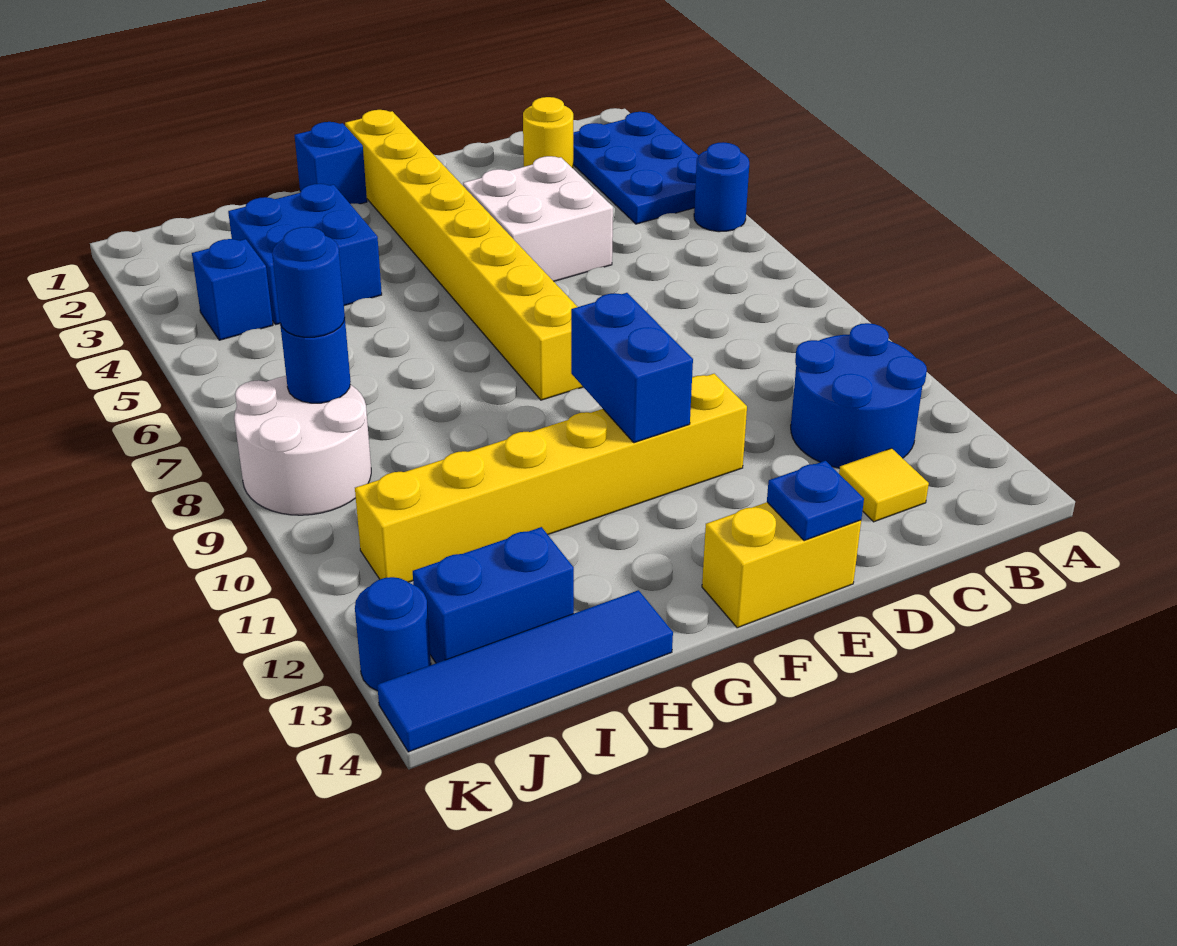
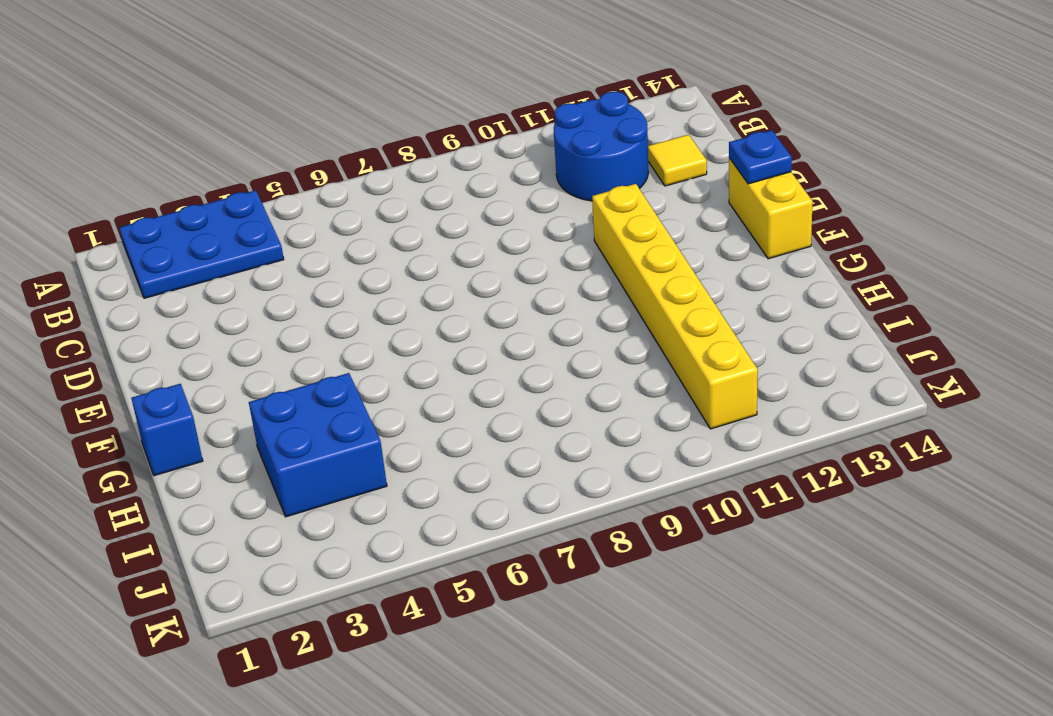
none -> blue round brick A5 level 1
none -> yellow round brick C2 level 1
none -> white brick D4:E5 level 1

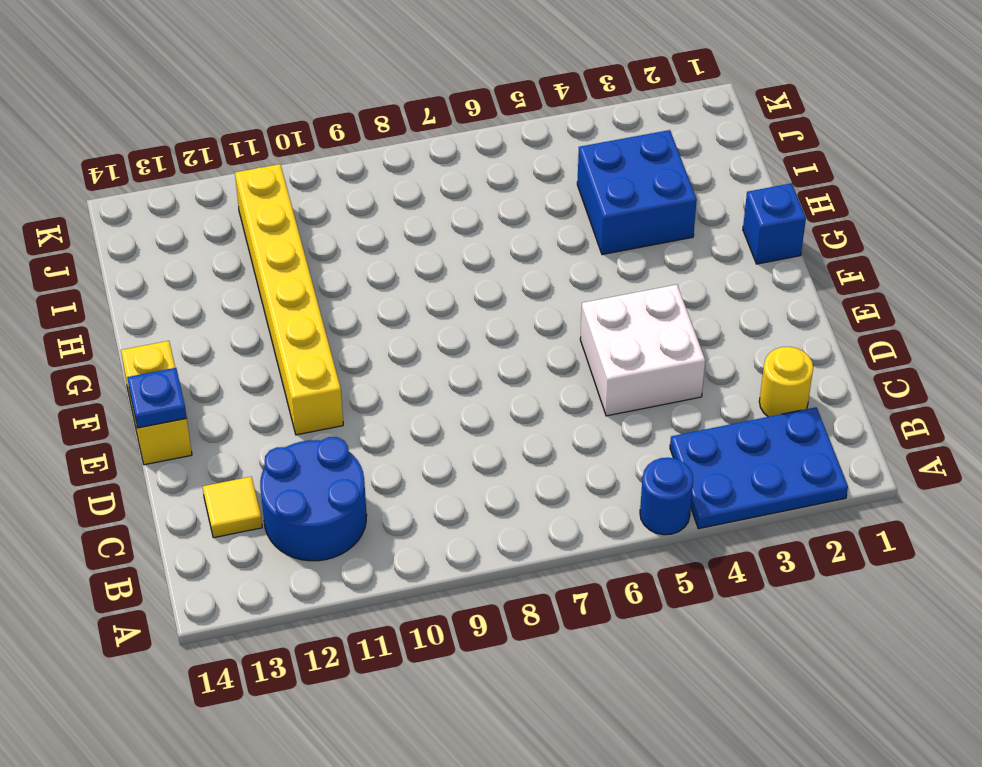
none -> yellow brick F1:F8 level 1
none -> blue tile H14:K14 level 1
none -> blue brick I13:J13 level 1

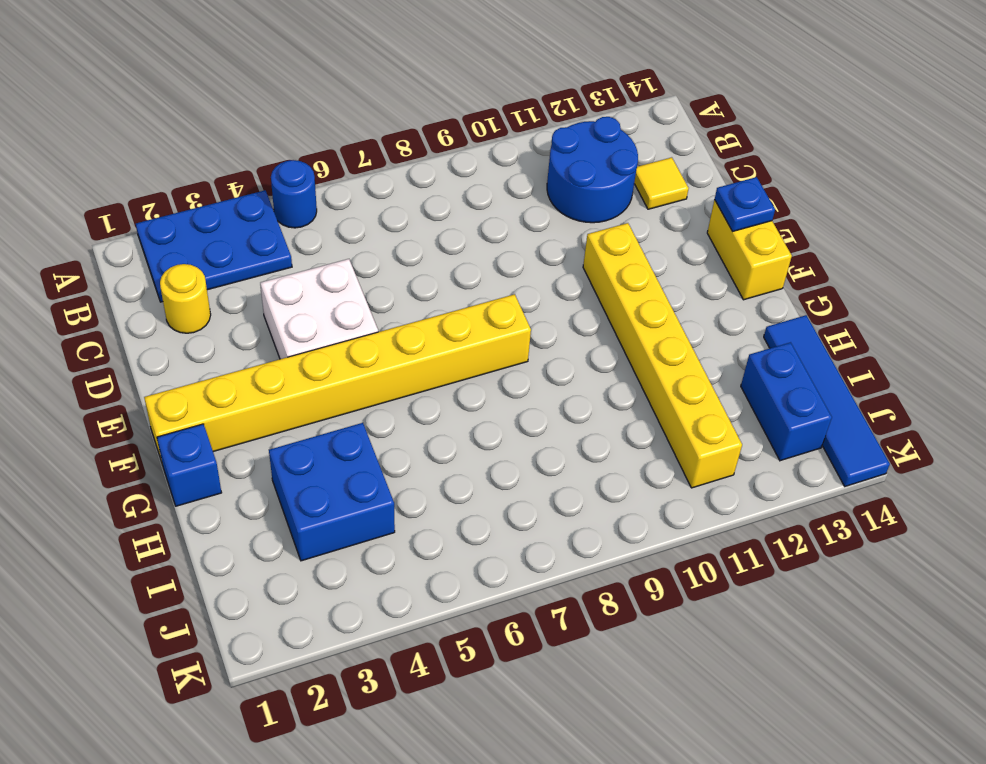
none -> blue brick J4 level 1
none -> white round brick J8:K9 level 1
none -> blue round brick K13 level 1

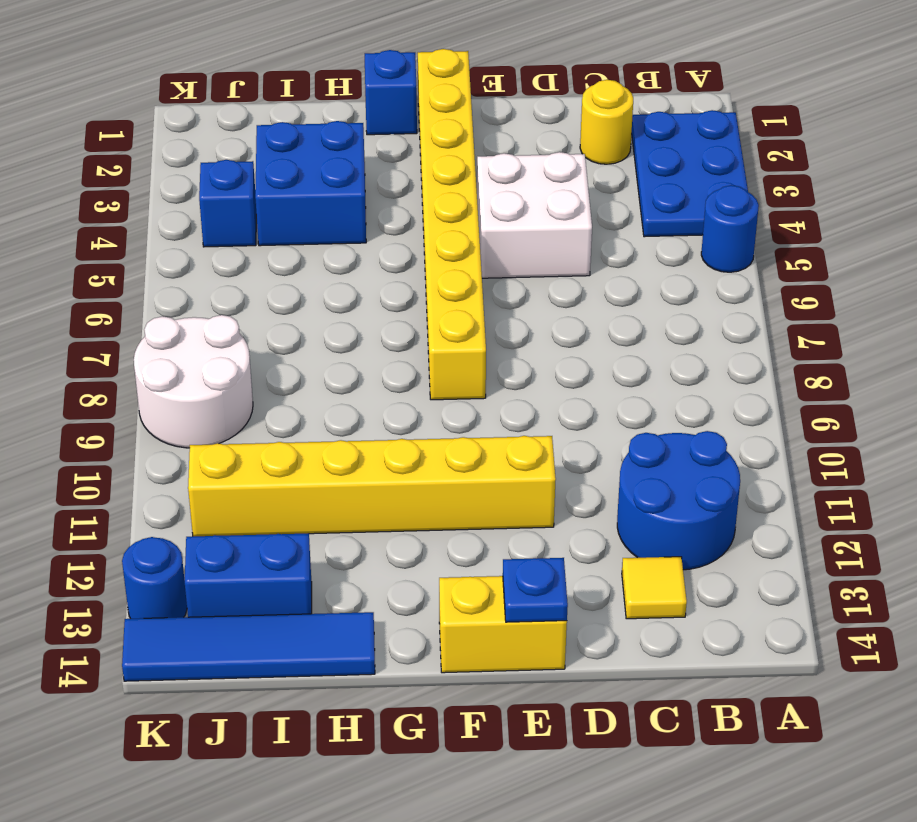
none -> blue brick F10:F11 level 2
none -> blue round brick J8 level 2
none -> blue round brick J8 level 3

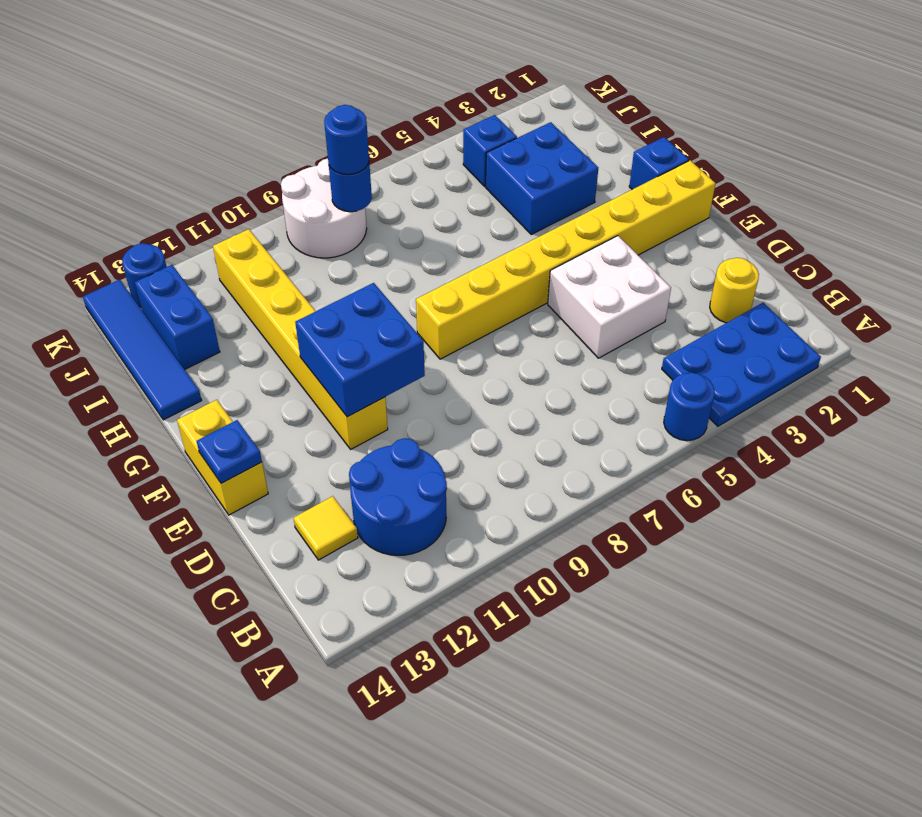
blue brick E10:F11 level 2 -> blue brick F10:F11 level 2

